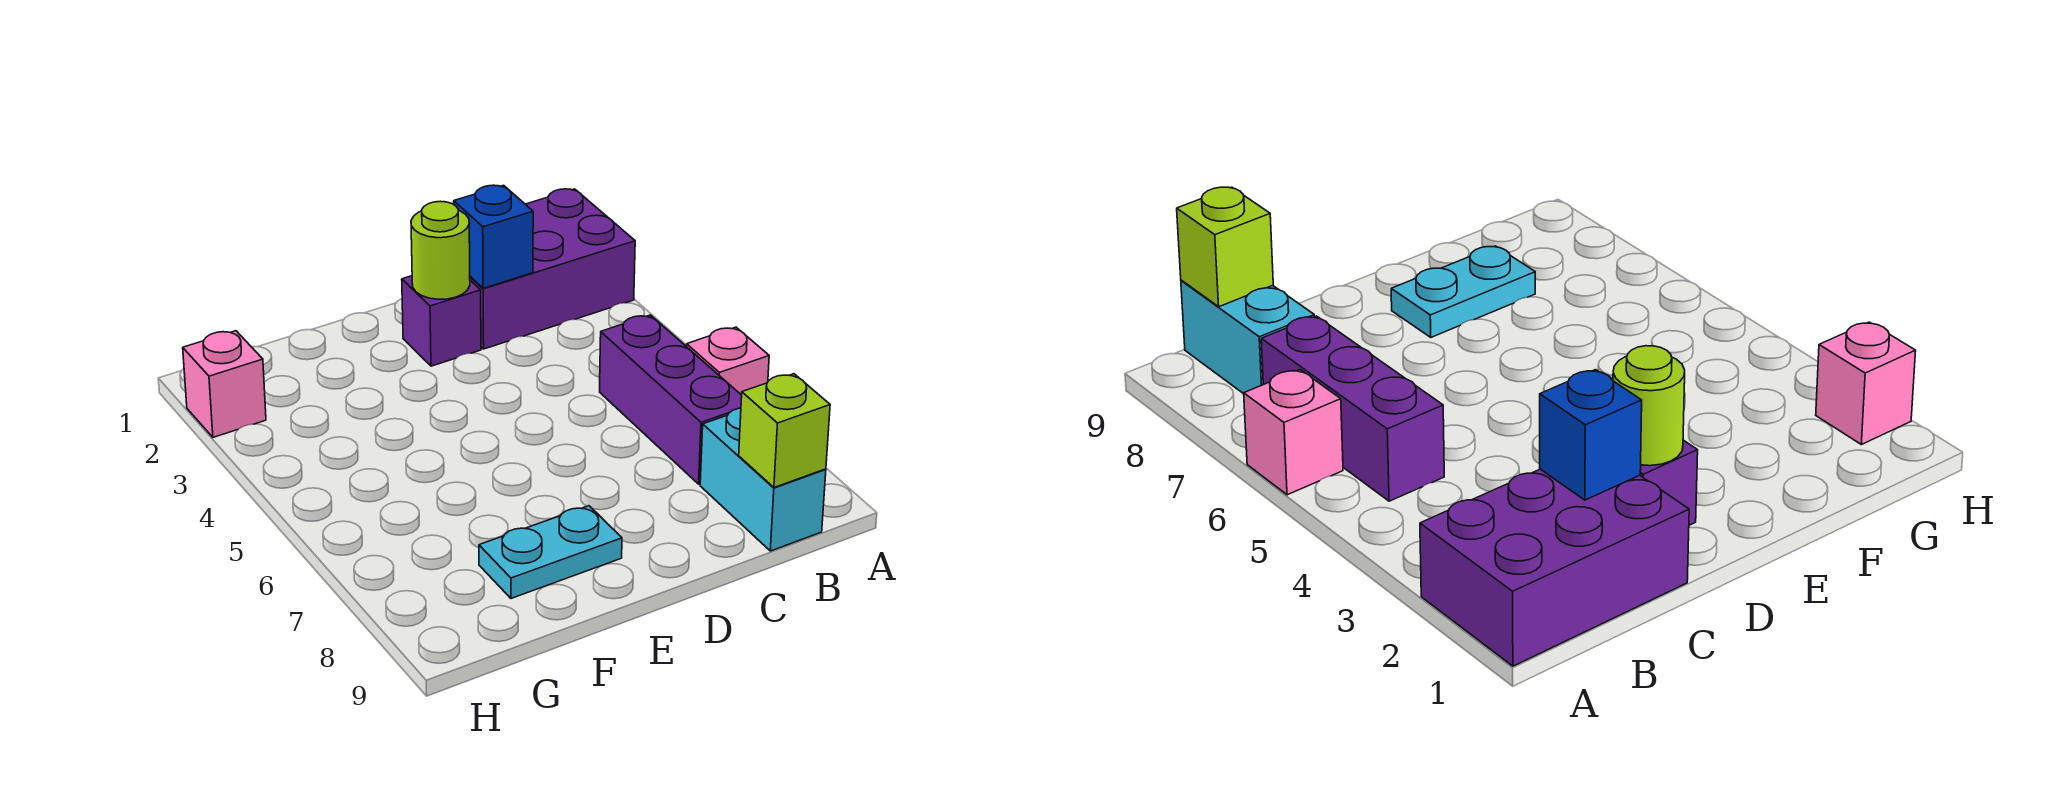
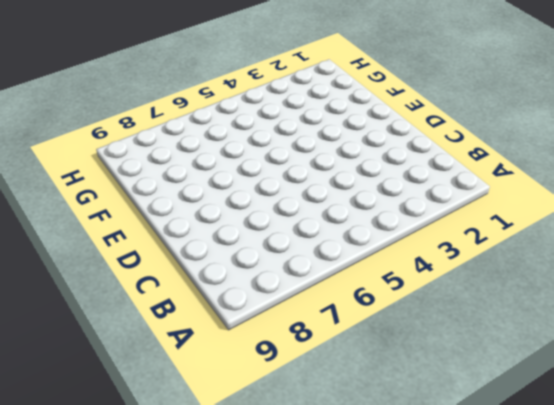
none -> purple brick A1:C2 level 1
none -> pink brick A6 level 1

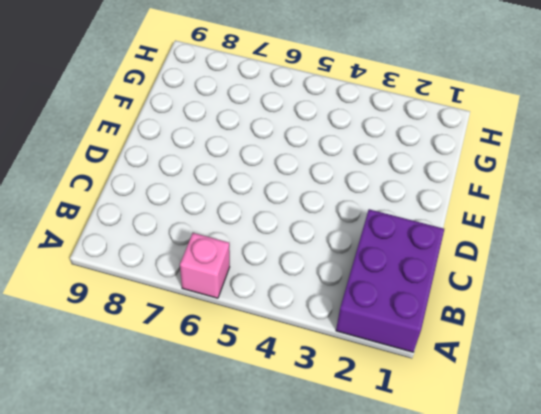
none -> purple brick B5:B7 level 1
none -> cyan brick B8:B9 level 1

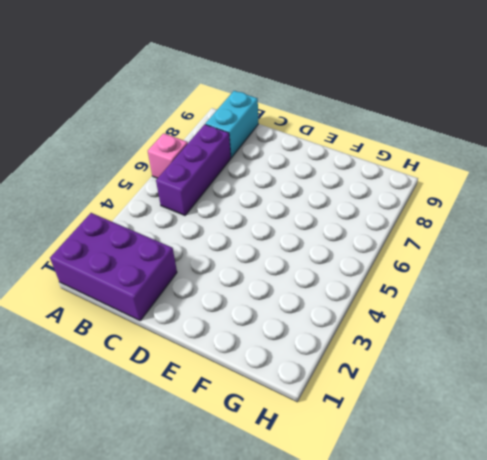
none -> purple brick D2 level 1
none -> cyan plate E8:F8 level 1

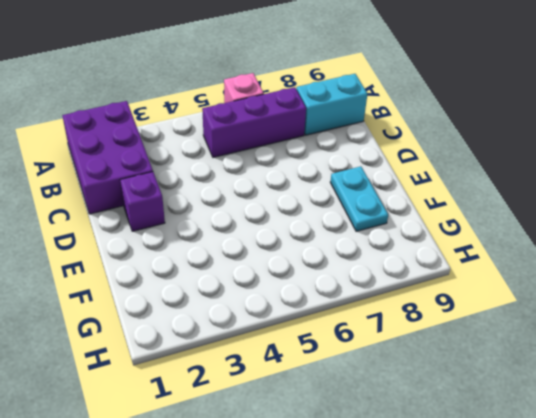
none -> pink brick H2 level 1
none -> lime brick B9 level 2

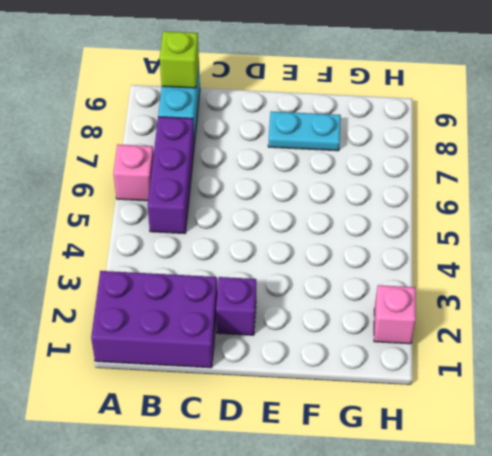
none -> blue brick C2 level 2
none -> lime round brick D2 level 2

